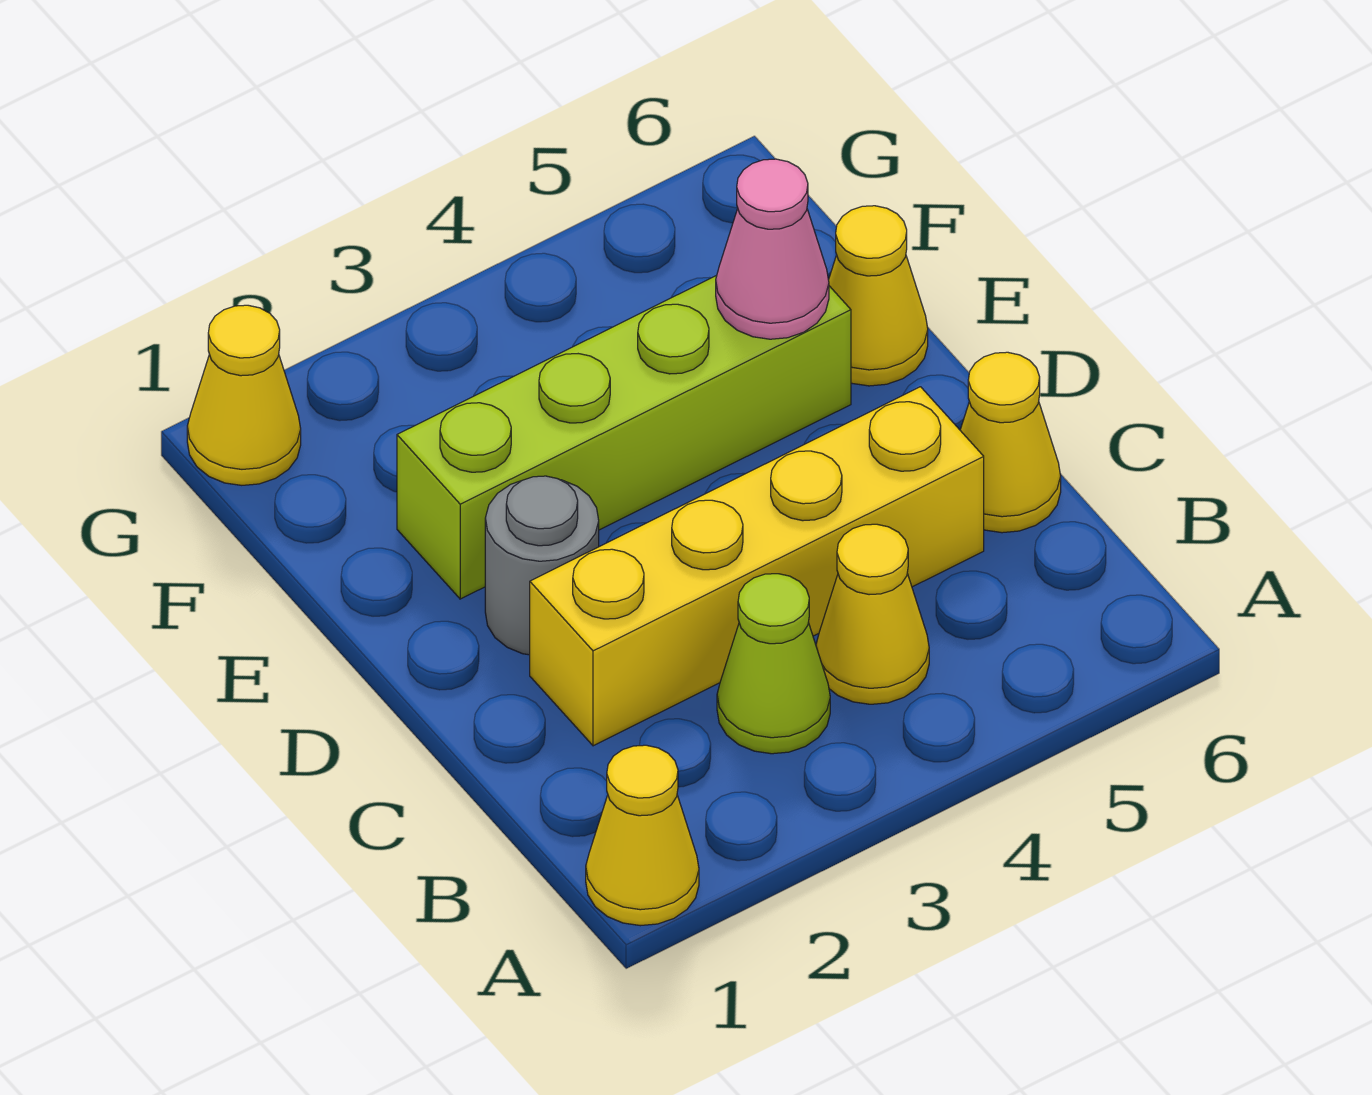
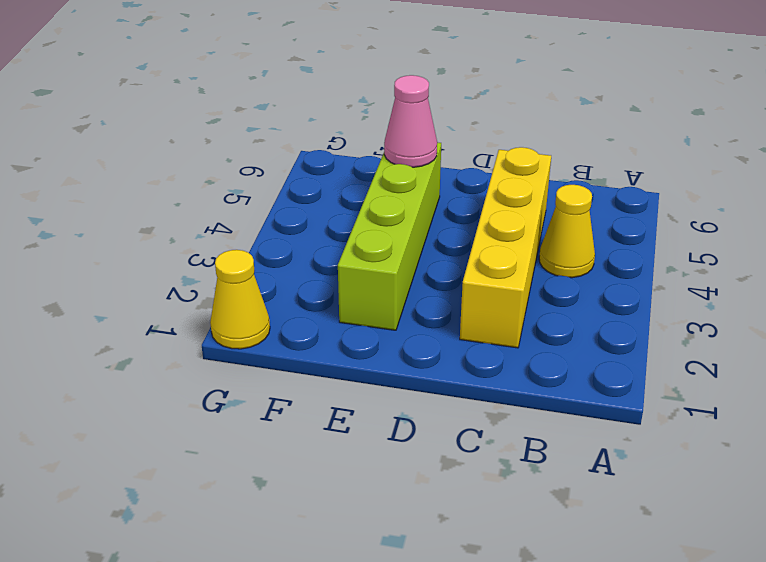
none -> yellow cone A1 level 1
none -> lime cone B3 level 1

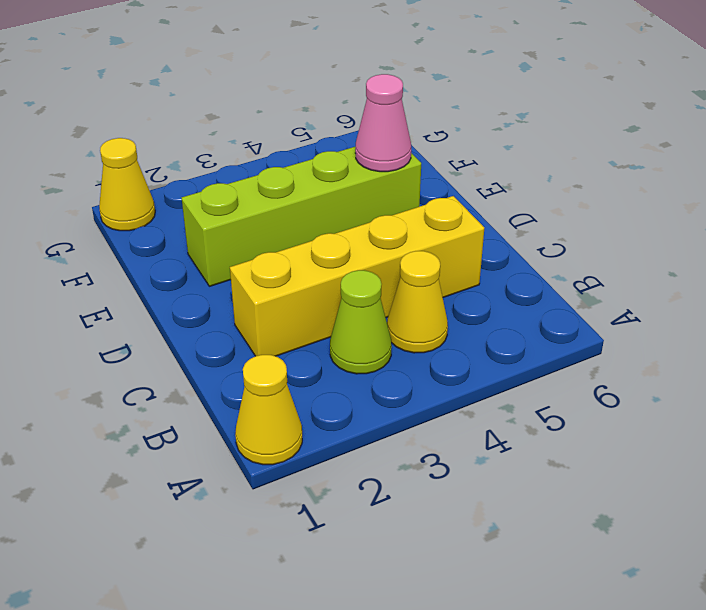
none -> yellow cone C6 level 1
none -> grey round brick D2 level 1

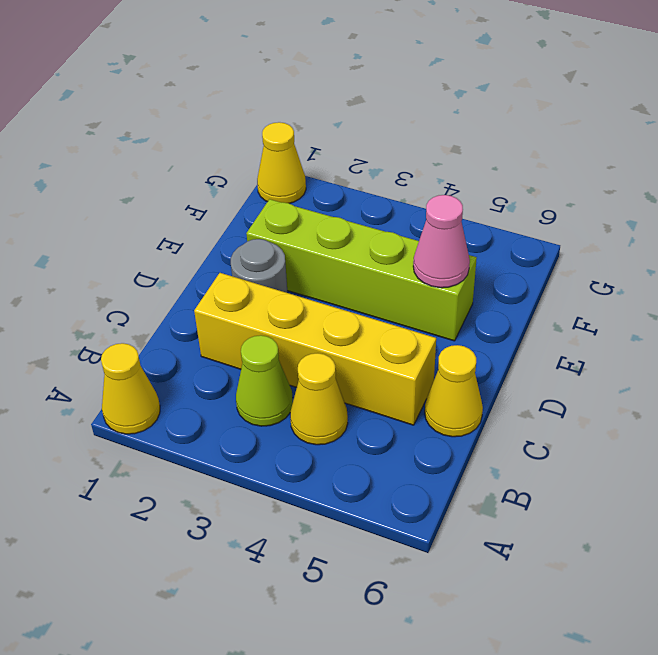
none -> yellow cone E6 level 1

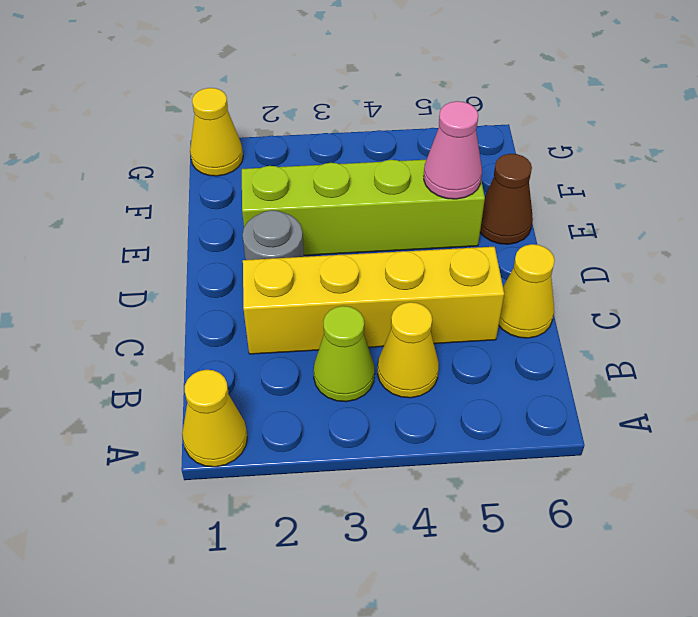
brown cone E6 level 1 -> yellow cone E6 level 1

